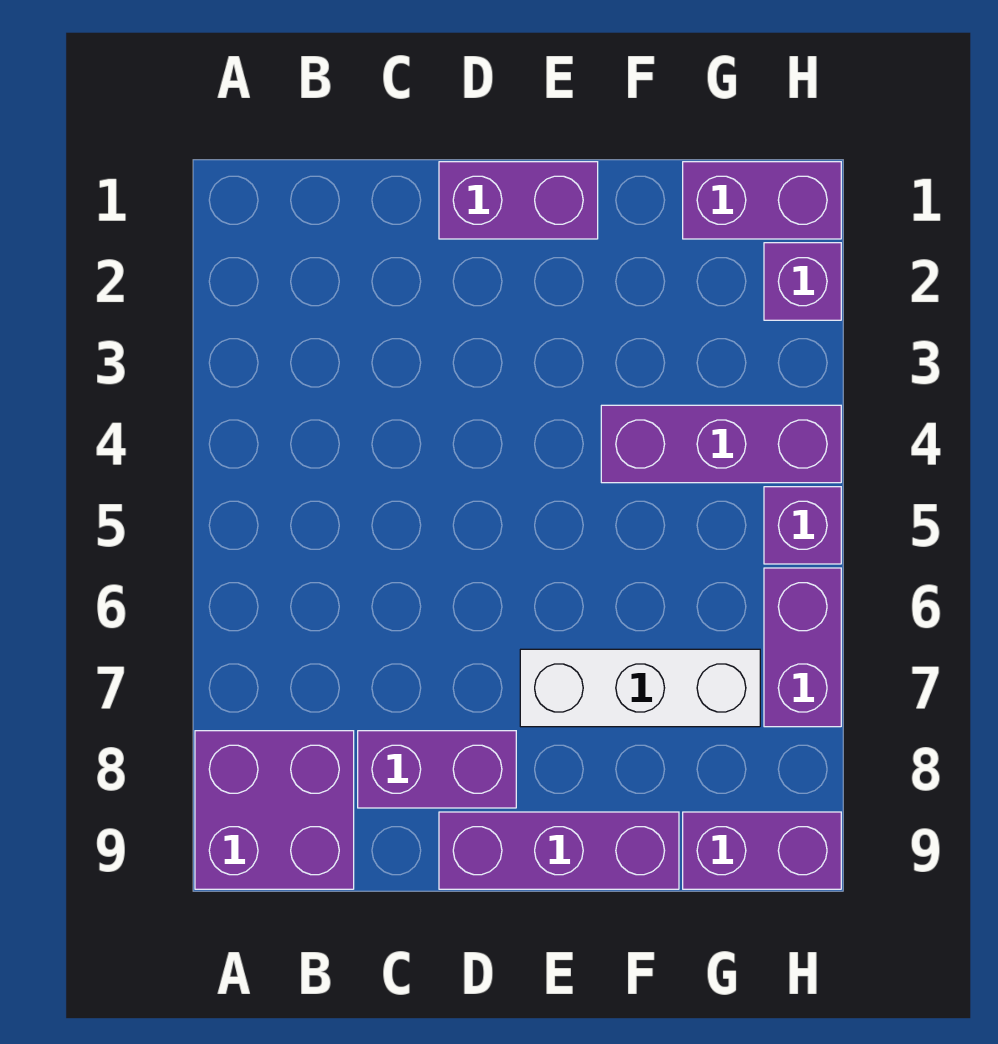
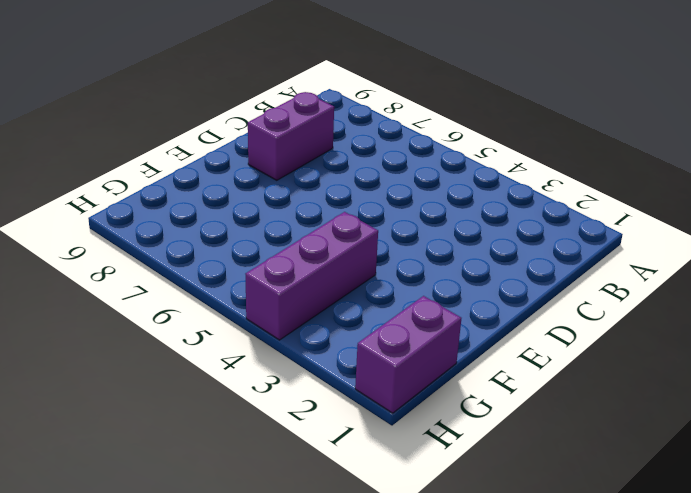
none -> purple brick A8:B9 level 1
none -> purple brick D1:E1 level 1

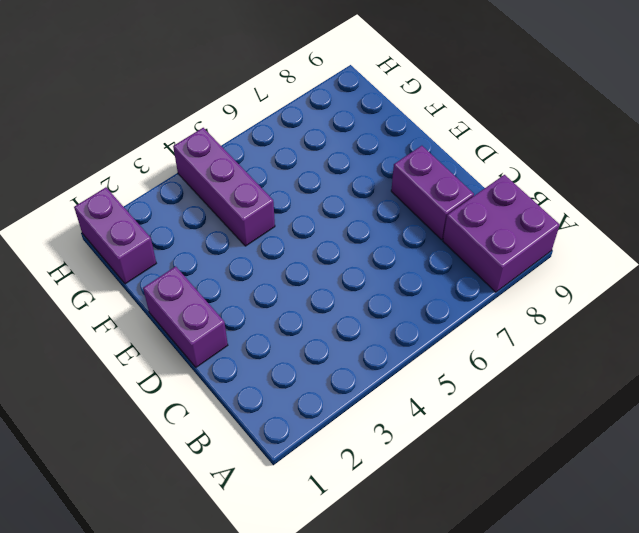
none -> purple brick D9:F9 level 1
none -> white brick E7:G7 level 1

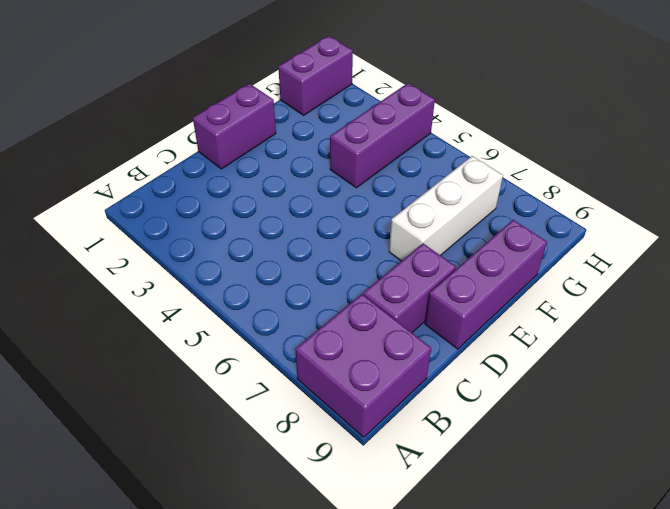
none -> purple brick G9:H9 level 1
none -> purple brick H2 level 1

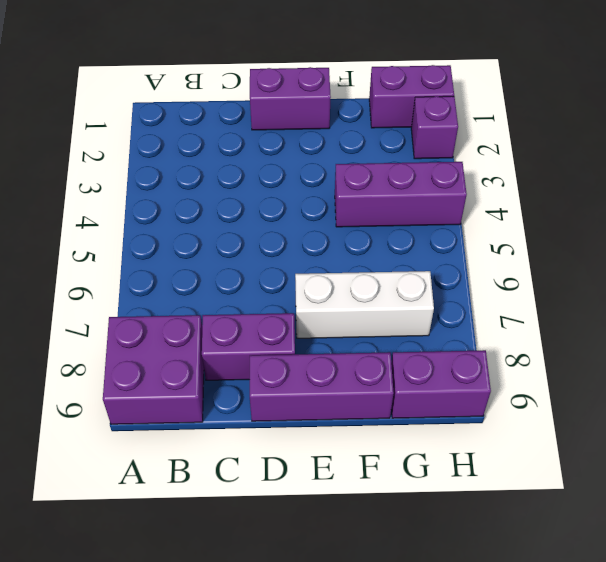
none -> purple brick H5 level 1
none -> purple brick H6:H7 level 1

